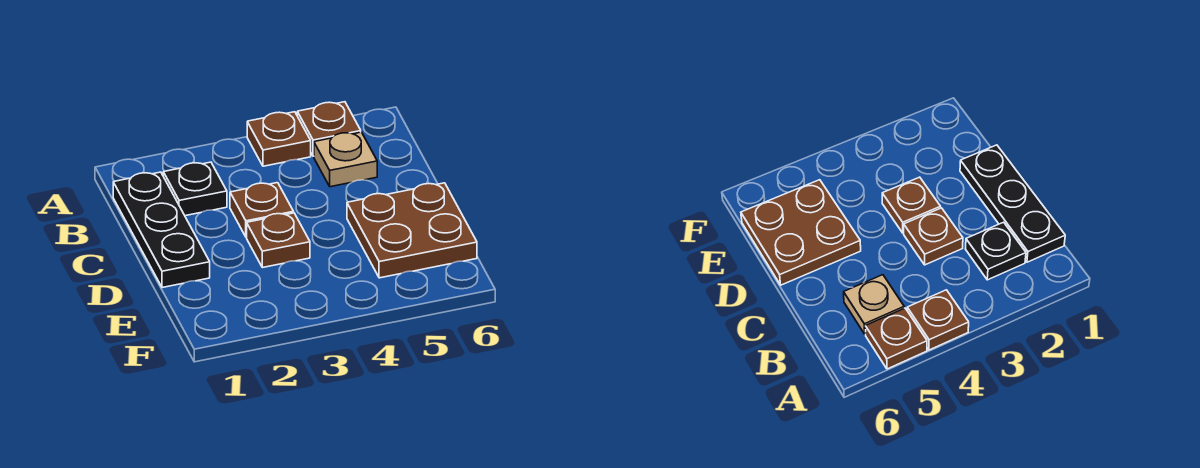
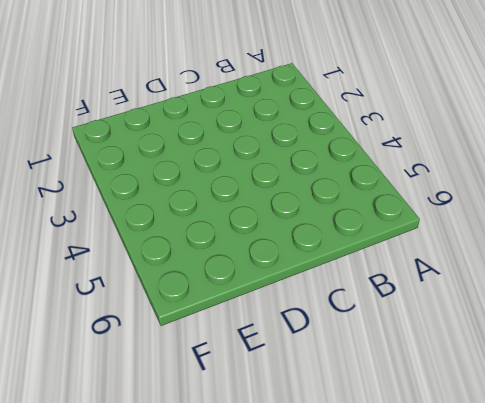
none -> brown plate A4 level 1
none -> brown plate A5 level 1

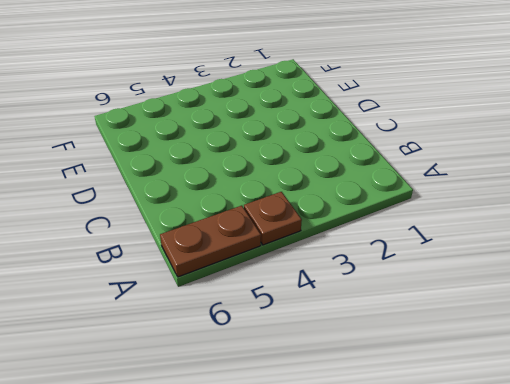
brown plate A5:A6 level 1 -> brown plate A5 level 1
none -> black plate B1:D1 level 1
none -> black plate B2 level 1

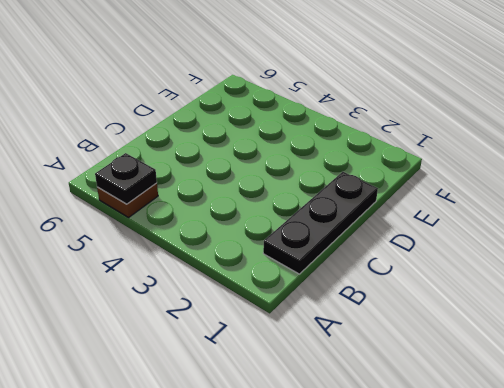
black plate A5 level 2 -> black plate B2 level 1
none -> brown plate A4 level 1
none -> tan plate B5 level 1

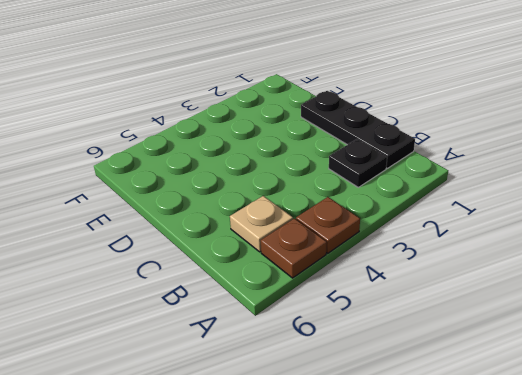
none -> brown plate C3 level 1
none -> brown plate D3 level 1

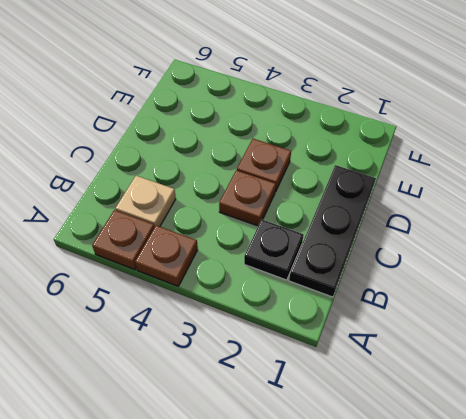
none -> brown plate D5:E6 level 1

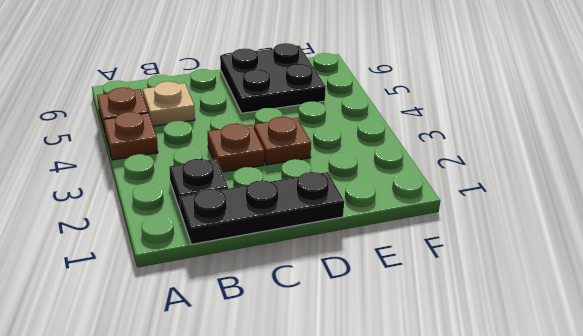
black plate D5:E6 level 1 -> brown plate D5:E6 level 1

